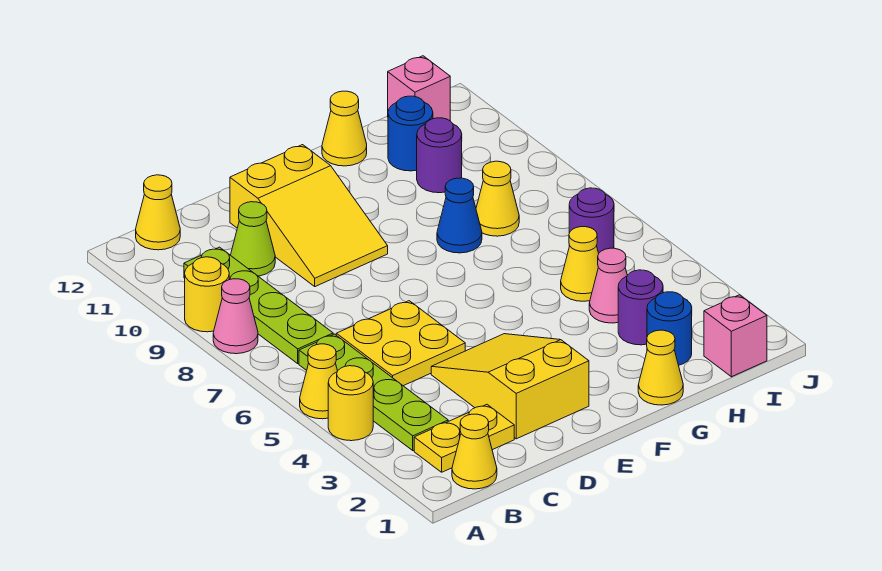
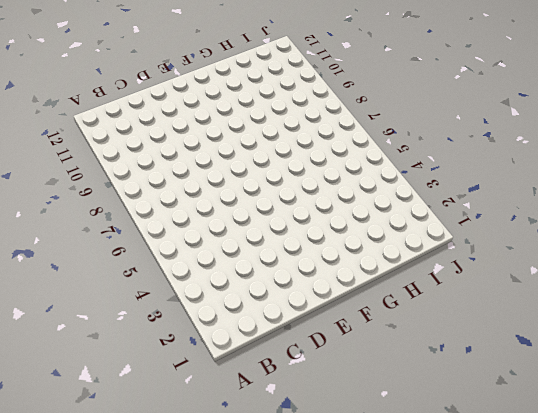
none -> yellow round brick A4 level 1
none -> yellow cone A5 level 1
none -> pink cone A8 level 1

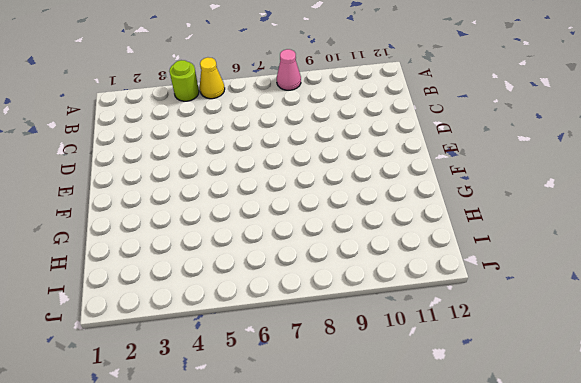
lime round brick A4 level 1 -> yellow round brick A4 level 1
none -> yellow round brick A9 level 1
none -> yellow cone B1 level 1
none -> yellow plate B2:C2 level 1

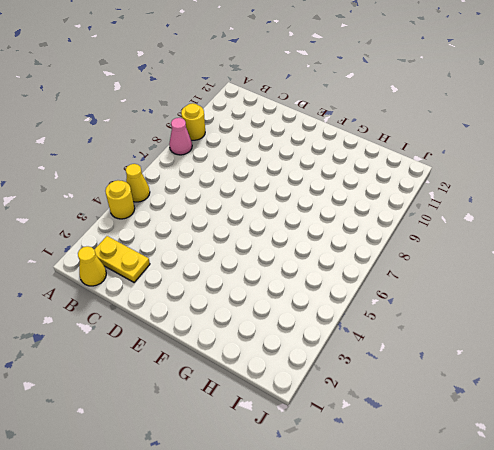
none -> lime plate B3:B6 level 1
none -> lime plate B7:B10 level 1
none -> yellow cone B12 level 1

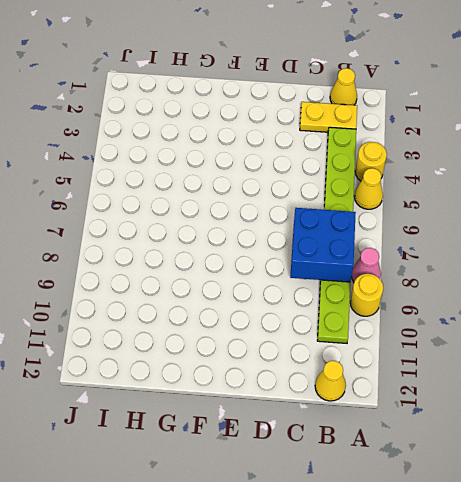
blue brick B7:C8 level 2 -> none
none -> yellow plate C5:D6 level 1
none -> lime cone C10 level 1
none -> yellow slope D2:E4 level 1 top 2

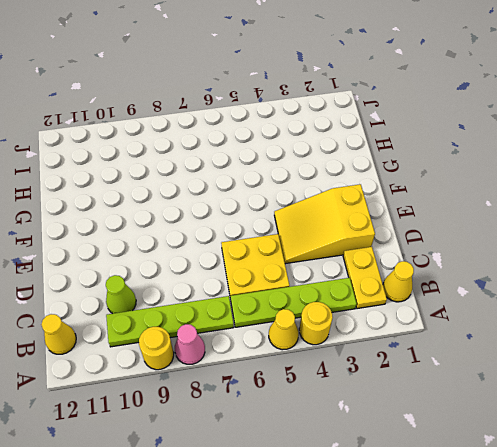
none -> yellow slope D9:E11 level 1 top 11
none -> yellow cone G1 level 1
none -> blue cone G8 level 1

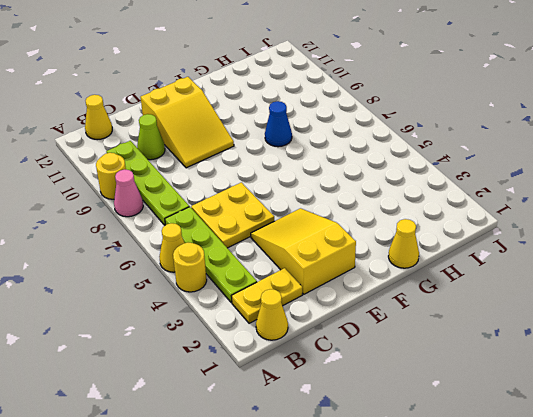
none -> yellow cone G12 level 1
none -> blue round brick H2 level 1
none -> purple round brick H3 level 1

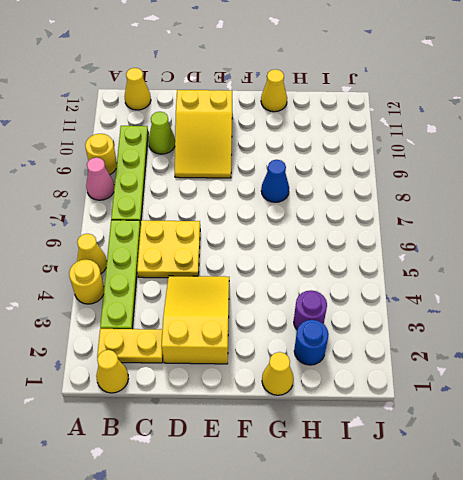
none -> pink cone H4 level 1
none -> yellow cone H5 level 1
none -> yellow cone H8 level 1

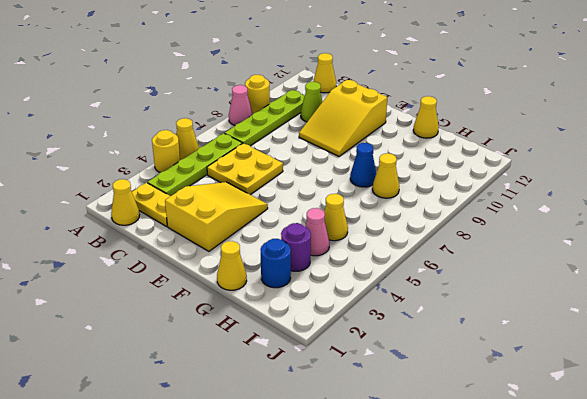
none -> purple round brick H10 level 1
none -> blue round brick H11 level 1
none -> pink brick I1 level 1

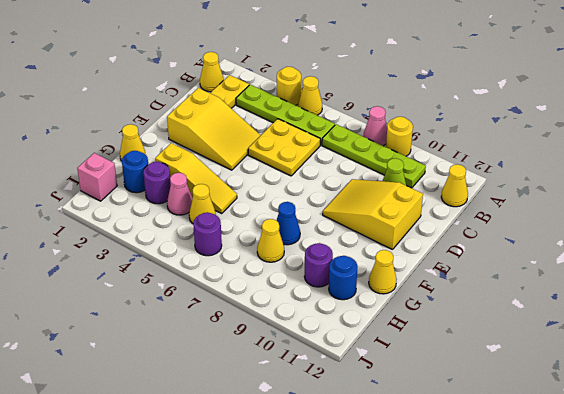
yellow slope G3:G5 level 1 top 3 -> none
none -> pink brick I12 level 1

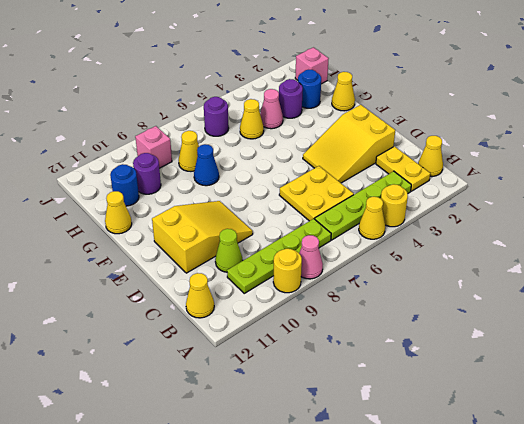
pink brick I9 level 1 -> pink brick I12 level 1

